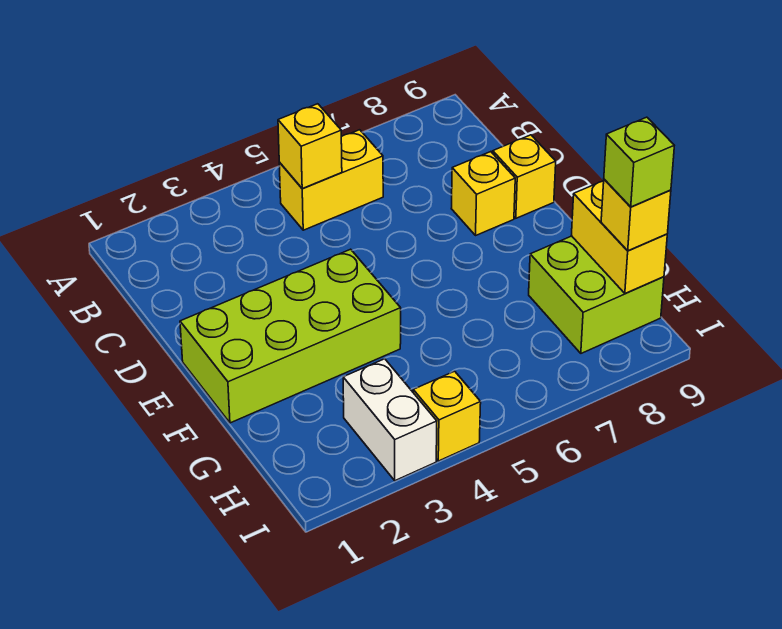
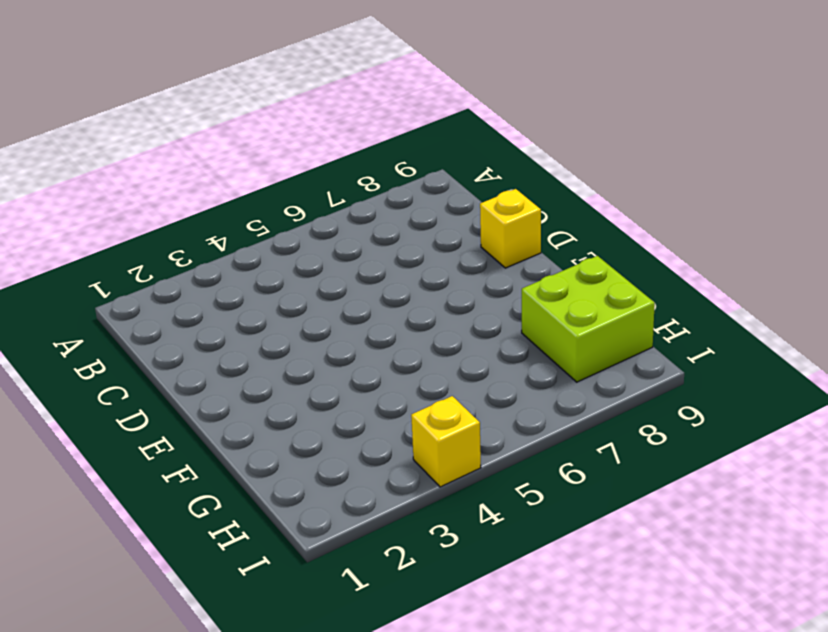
none -> yellow brick B5:B6 level 1
none -> yellow brick D8 level 1

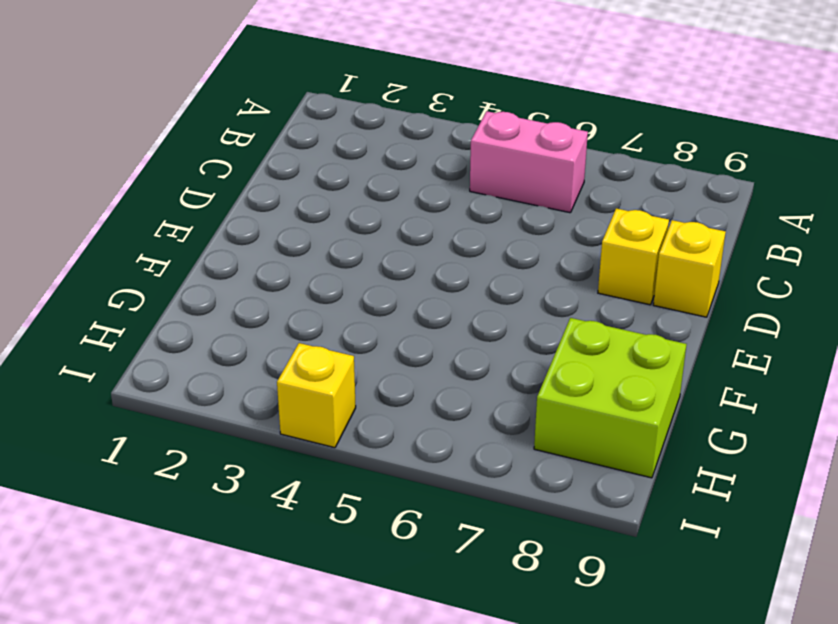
pink brick B5:B6 level 1 -> yellow brick B5:B6 level 1
none -> lime brick E1:F4 level 1
none -> white brick H3:I3 level 1

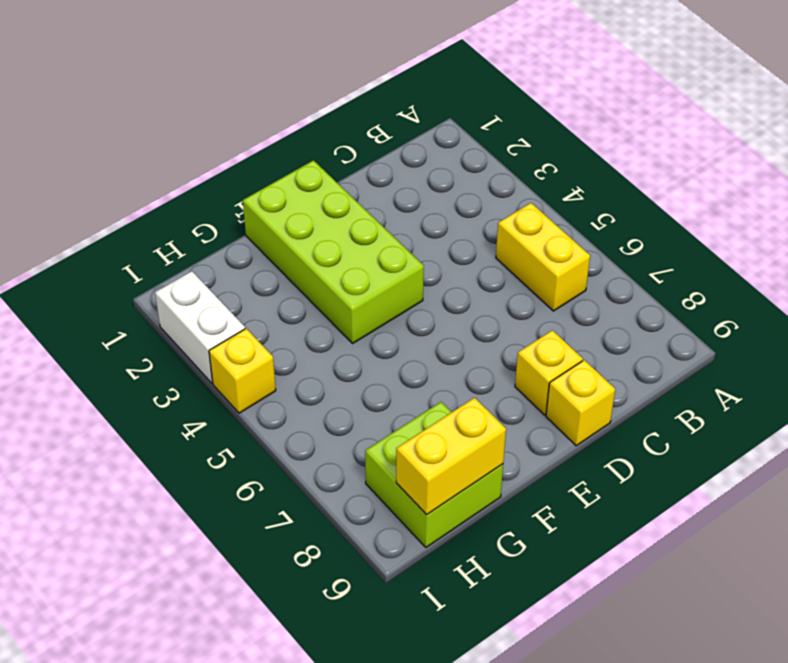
white brick I2:I3 level 1 -> white brick H3:I3 level 1
none -> yellow brick B5 level 2
none -> yellow brick H9 level 3

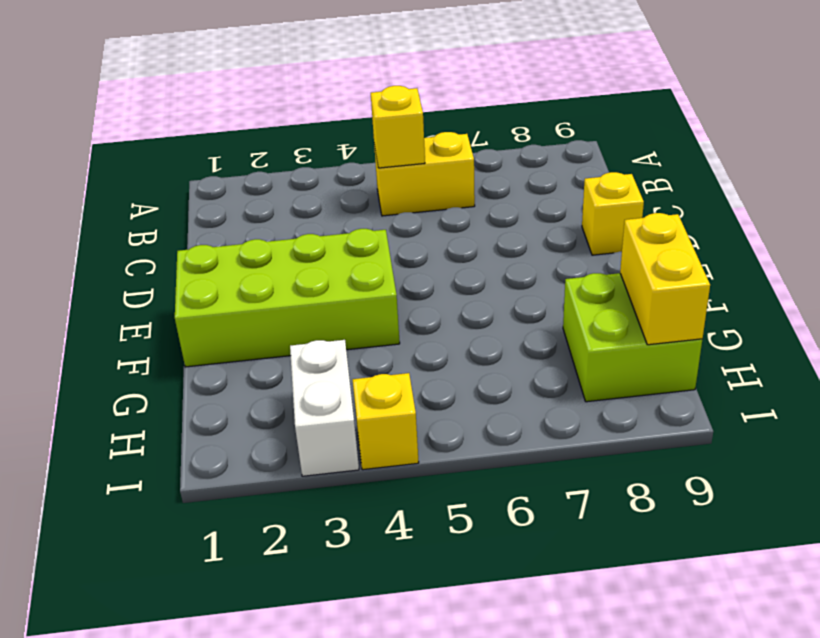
none -> yellow brick D8 level 1
none -> yellow brick H9 level 3

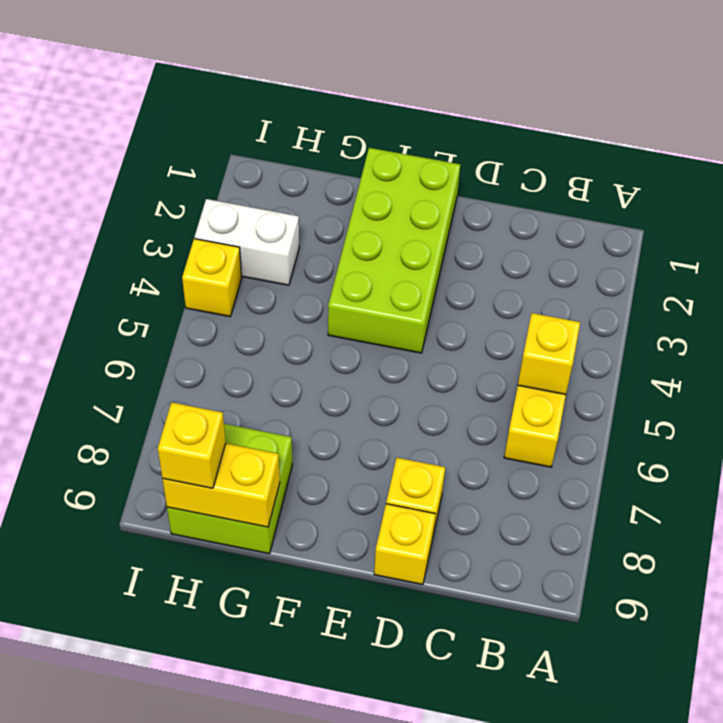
none -> lime brick H9 level 4

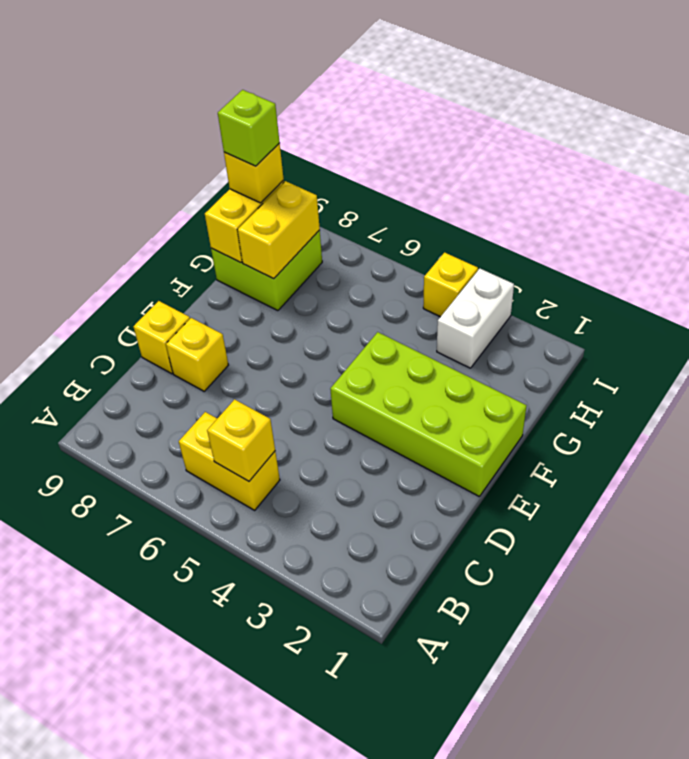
yellow brick G8:H8 level 2 -> none

